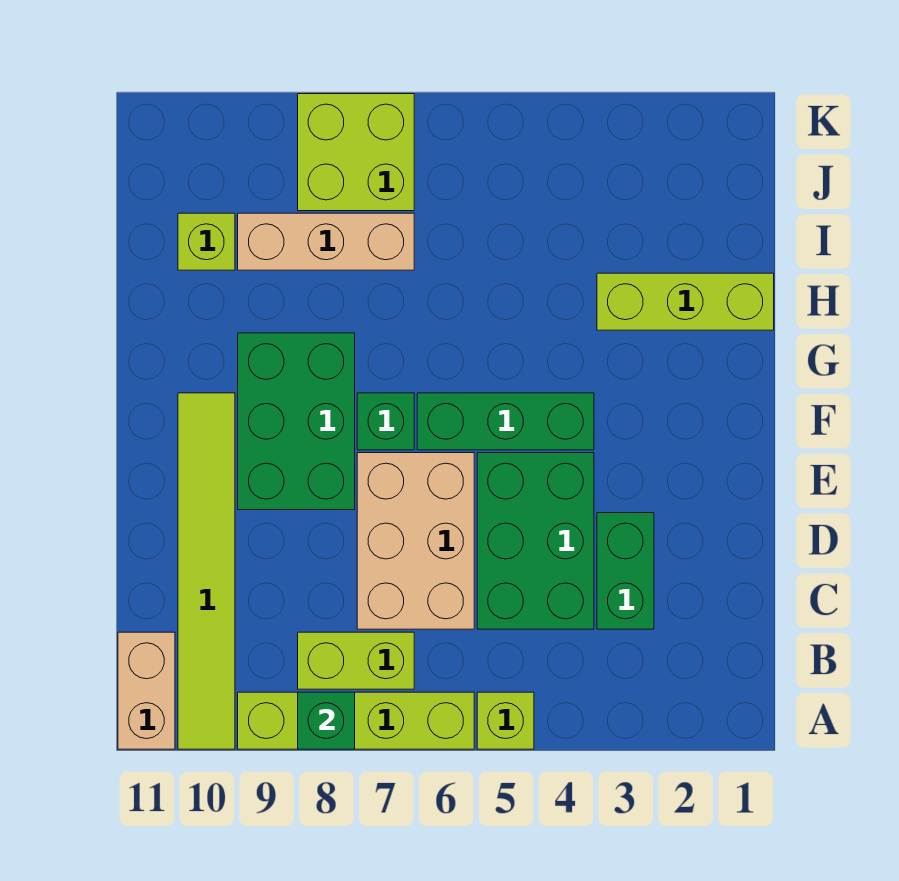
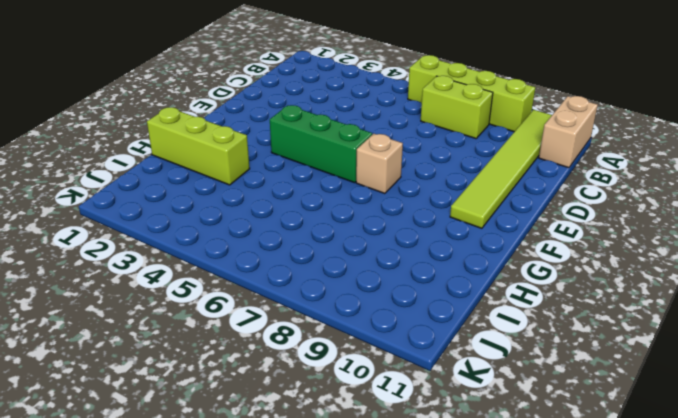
tan brick F7 level 1 -> green brick F7 level 1
none -> lime brick A5 level 1
none -> green brick C3:D3 level 1
none -> green brick C4:E5 level 1

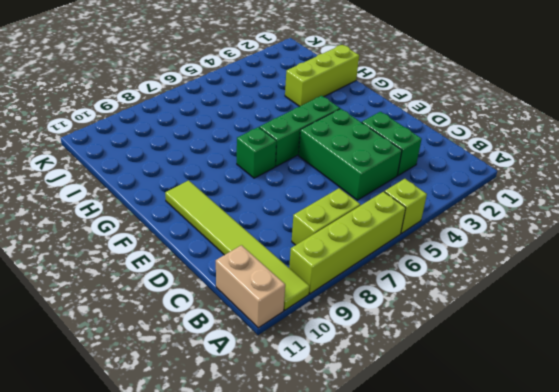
none -> tan brick C6:E7 level 1
none -> green brick E8:G9 level 1
none -> tan brick I7:I9 level 1

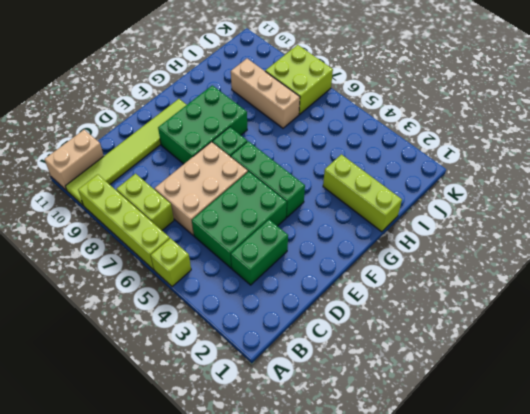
none -> lime brick I10 level 1
none -> green brick A8 level 2

